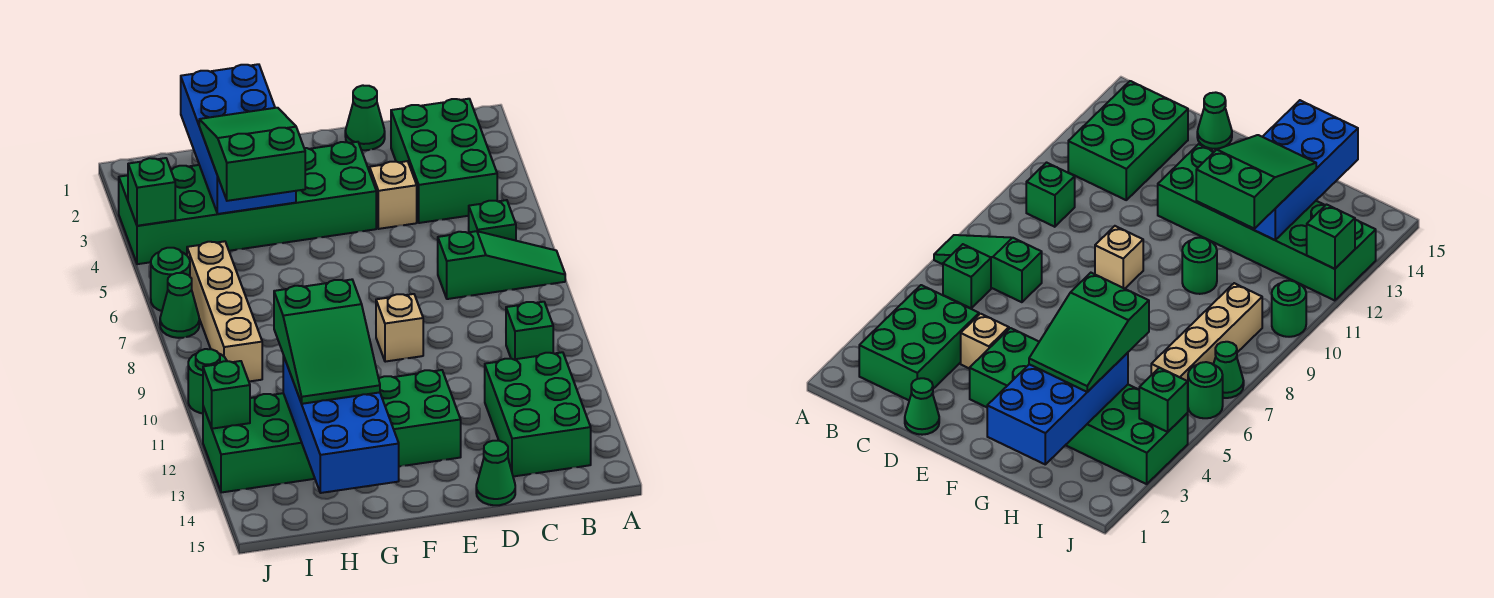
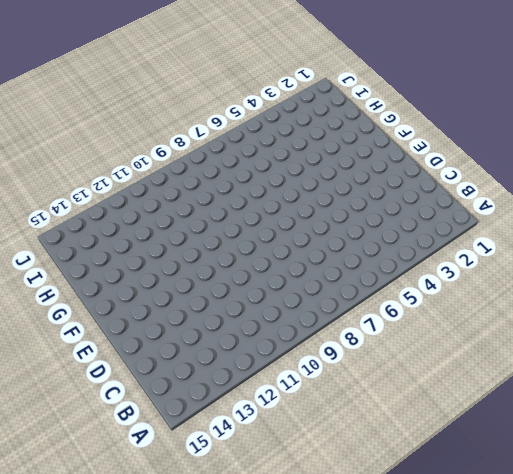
none -> green slope A7:C7 level 1 top C
none -> green brick B2:C4 level 1
none -> green brick B6 level 1

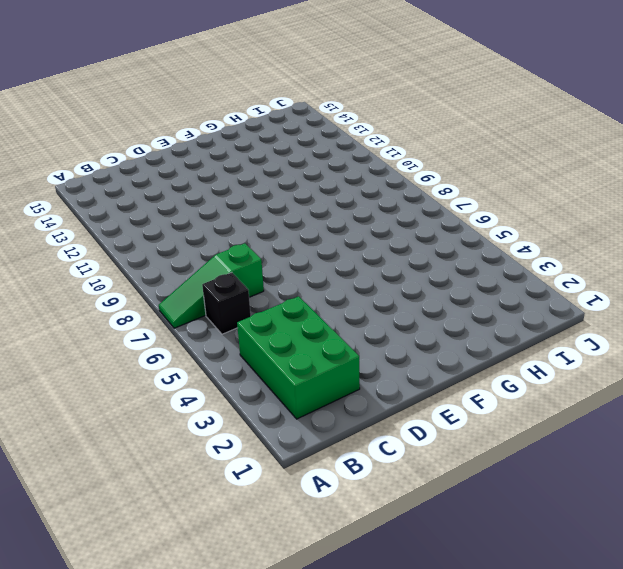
black brick B6 level 1 -> green brick B6 level 1
none -> green brick B10 level 1
none -> green brick B12:C14 level 1
none -> green cone D1 level 1

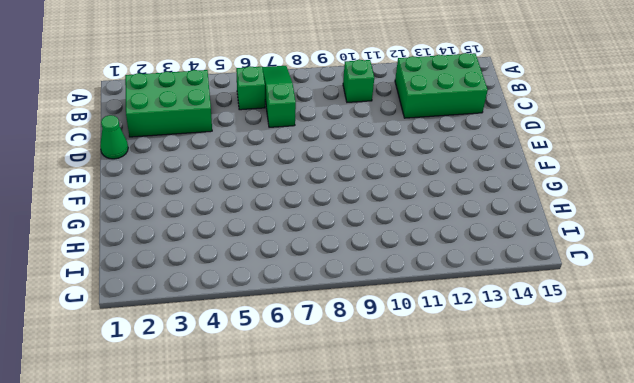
none -> tan brick D4 level 1
none -> green cone D15 level 1
none -> green brick E3:J4 level 1

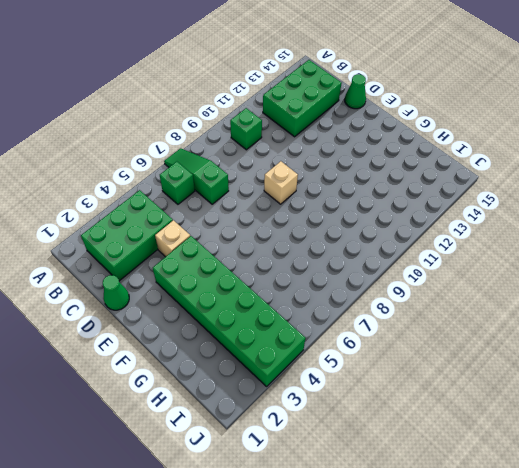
none -> green brick E12:J13 level 1
none -> green round brick G10 level 1
none -> tan brick I6:I9 level 1

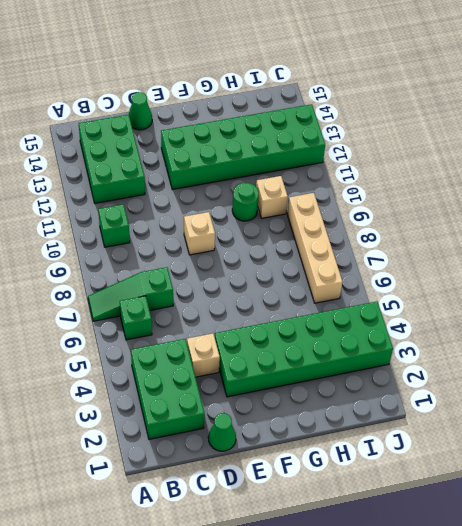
tan brick H10 level 1 -> none
none -> green round brick J6 level 1
none -> green cone J7 level 1
none -> green round brick J10 level 1

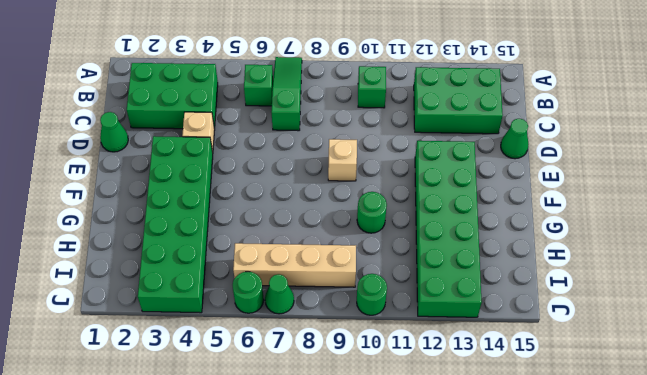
none -> blue brick G1:H4 level 2
none -> blue brick G12:H15 level 2
none -> green brick J4 level 2

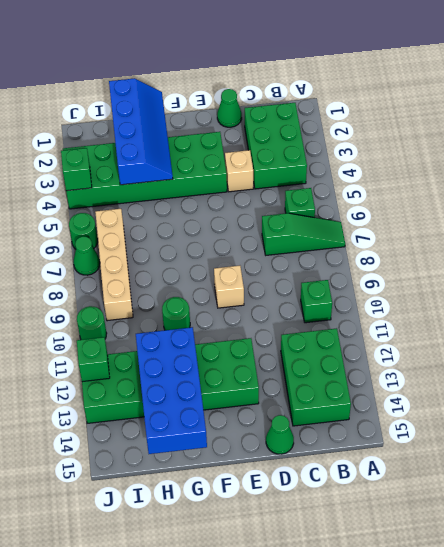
blue slope G1:H4 level 2 top H -> blue brick G1:H4 level 2
none -> green slope G3:H5 level 3 top 5
none -> green slope G11:H13 level 3 top 11

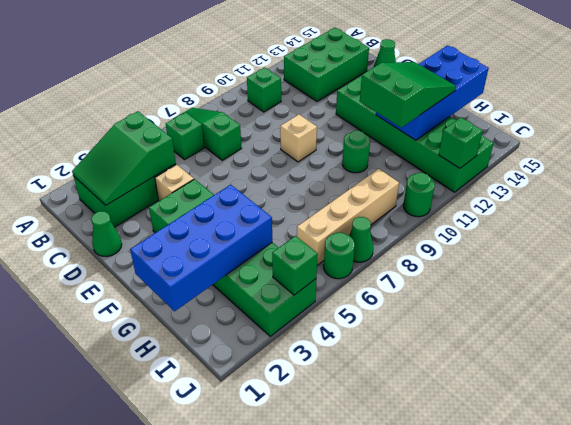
green slope B2:C4 level 2 top 4 -> green slope G3:H5 level 3 top 5

